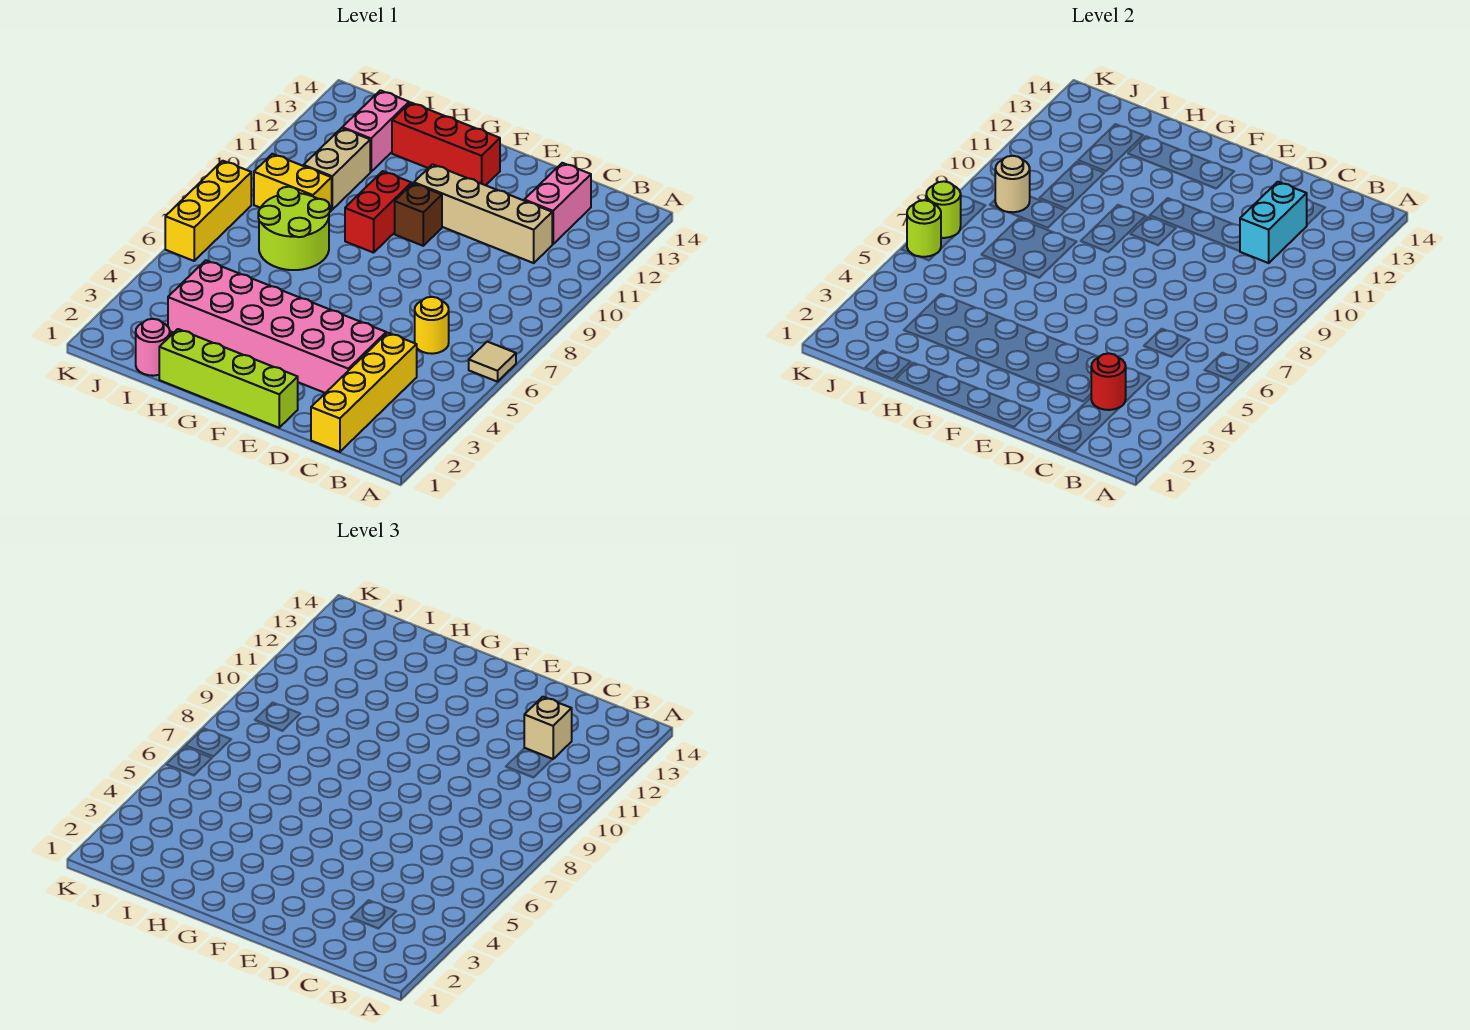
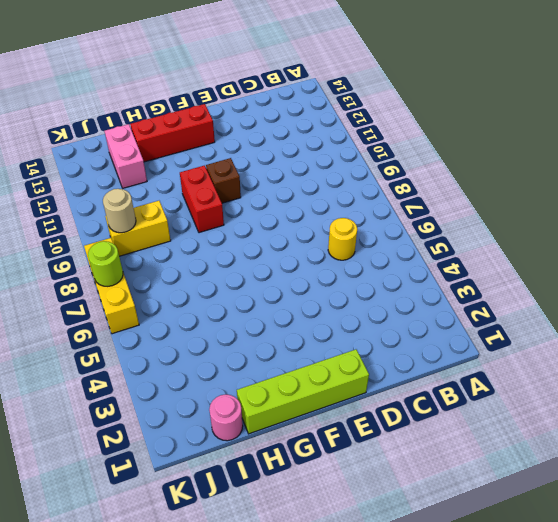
none -> tan tile A6 level 1
none -> yellow brick C1:C4 level 1
none -> tan brick C11:F11 level 1

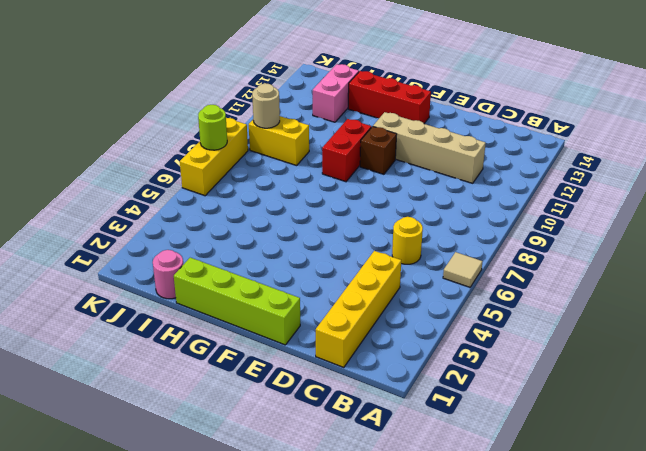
none -> pink brick C12:C13 level 1
none -> pink brick D3:I4 level 1
none -> lime round brick H7:I8 level 1

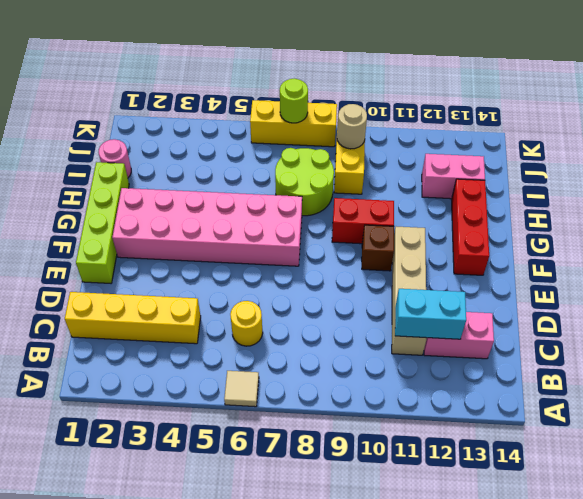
pink brick F2:G7 level 1 -> pink brick D3:I4 level 1
none -> tan brick I10:I11 level 1
none -> red round brick C3 level 2
none -> lime round brick K6 level 2

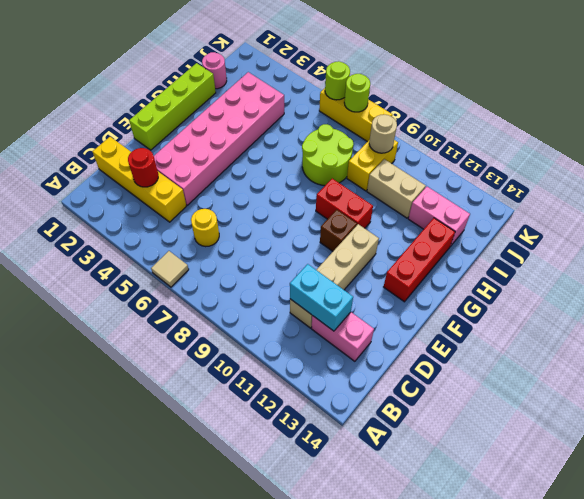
none -> tan brick C12 level 3

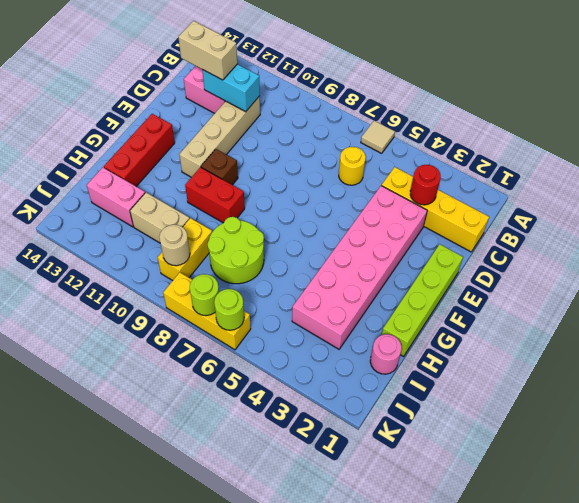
tan brick C12:C13 level 3 -> tan brick C12 level 3

